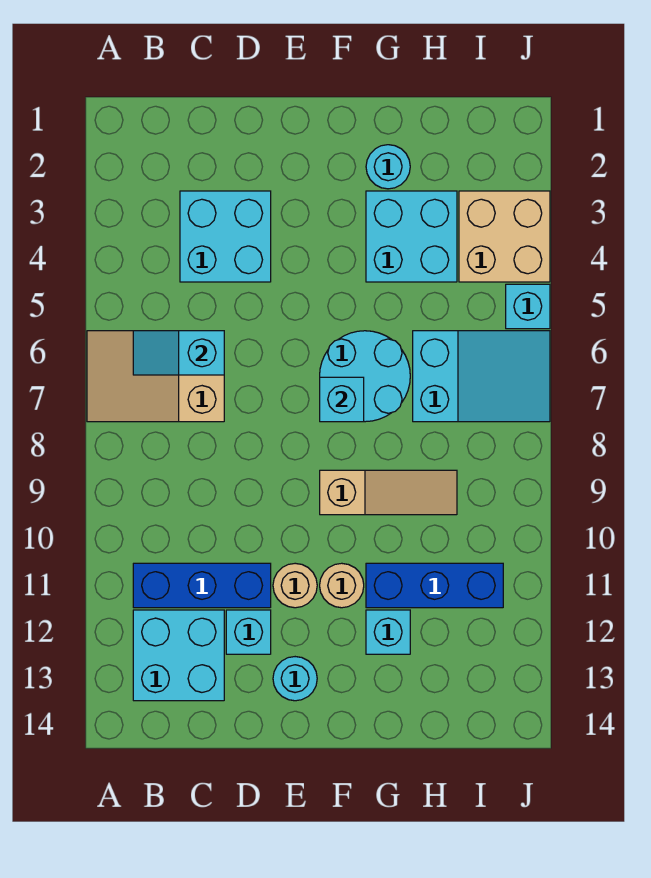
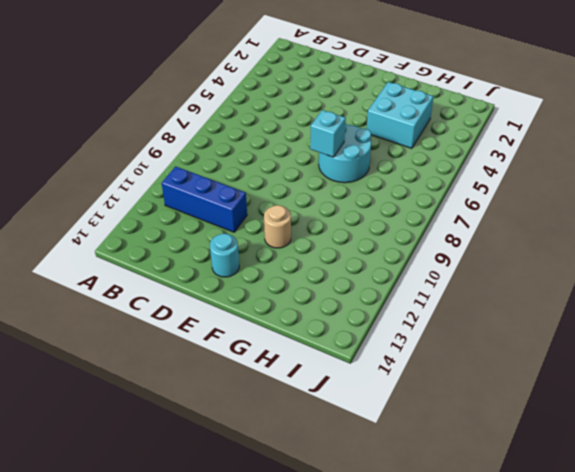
none -> tan slope A6:C7 level 1 top C
none -> cyan brick B12:C13 level 1
none -> cyan brick C3:D4 level 1

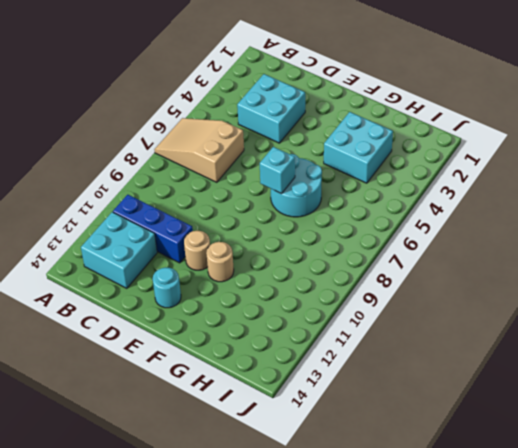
none -> cyan brick D12 level 1
none -> tan slope F9:H9 level 1 top F
none -> cyan round brick G2 level 1

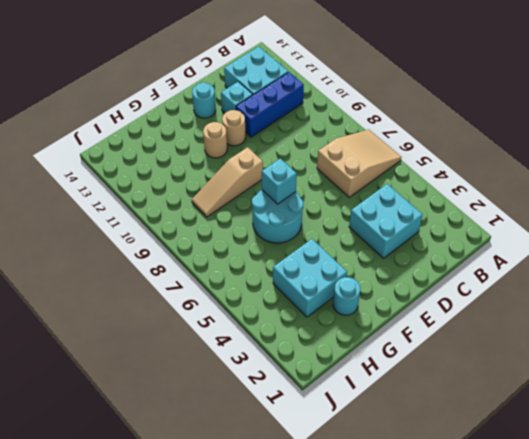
none -> blue brick G11:I11 level 1
none -> cyan brick G12 level 1
none -> cyan slope H6:J7 level 1 top H

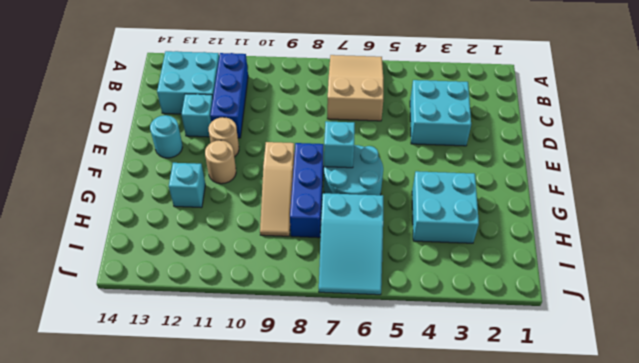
blue brick F8:H8 level 1 -> blue brick G11:I11 level 1
none -> cyan round brick G2 level 1
none -> tan brick I3:J4 level 1
none -> cyan brick J5 level 1

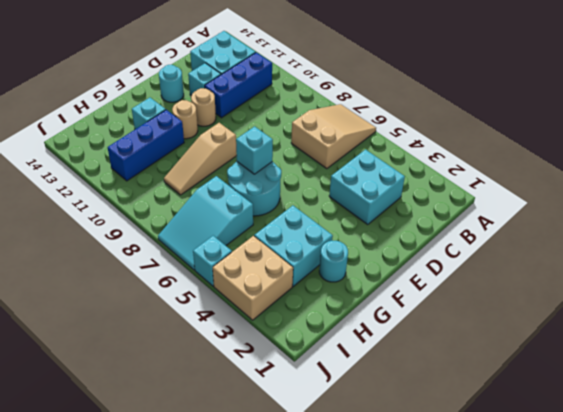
none -> cyan slope B6:C6 level 2 top C

